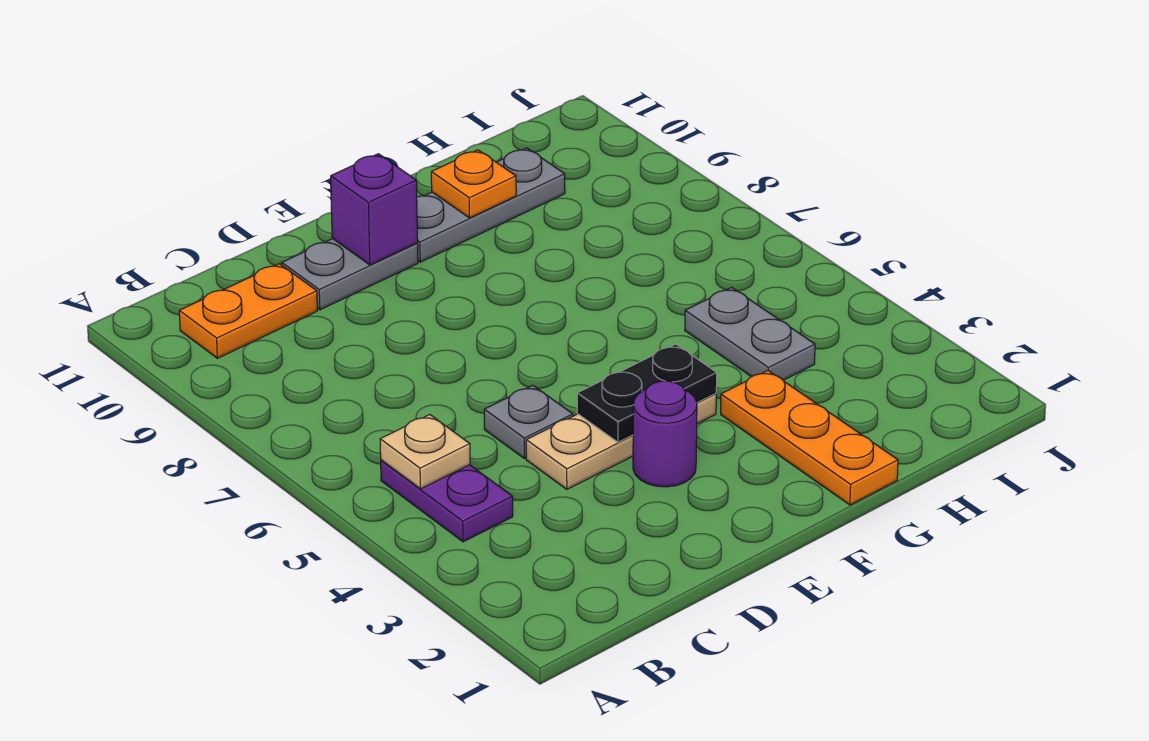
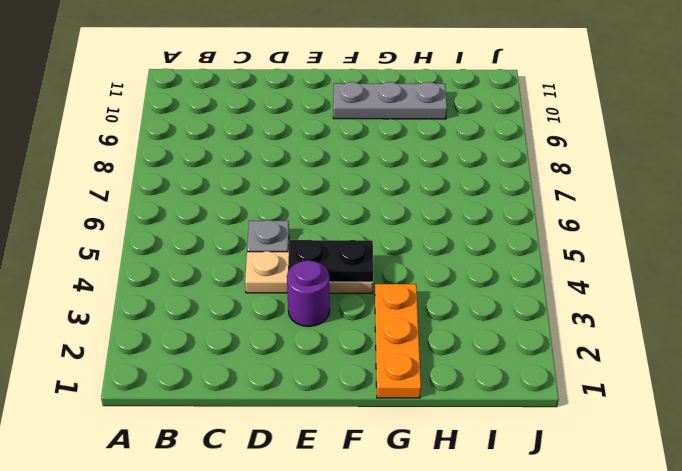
none -> purple plate B4:B5 level 1
none -> orange plate B10:C10 level 1
none -> grey plate D10:E10 level 1

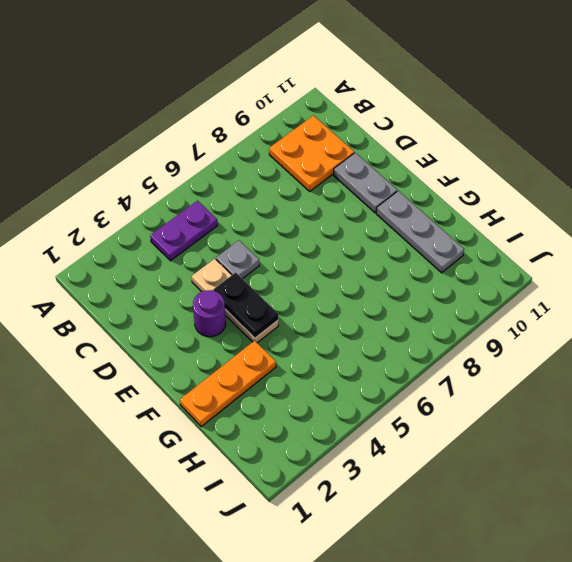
orange plate B9:C10 level 1 -> orange plate B10:C10 level 1
none -> grey plate H4:H5 level 1
none -> tan plate B5 level 2
none -> purple brick E10 level 2

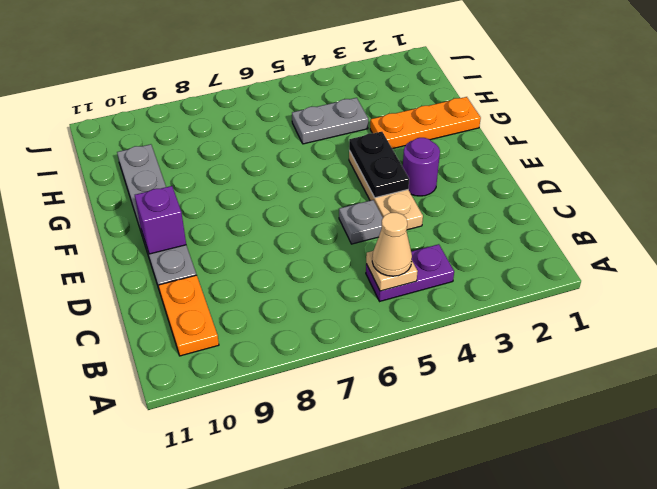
tan cone B5 level 3 -> none
none -> orange plate G10 level 2

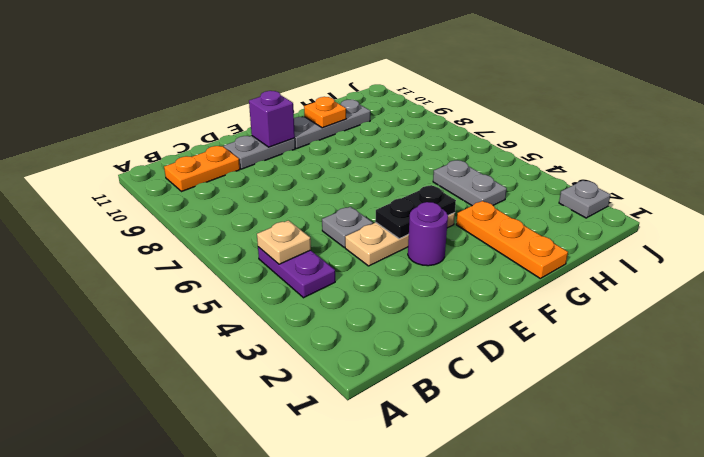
grey plate J2 level 1 -> none

